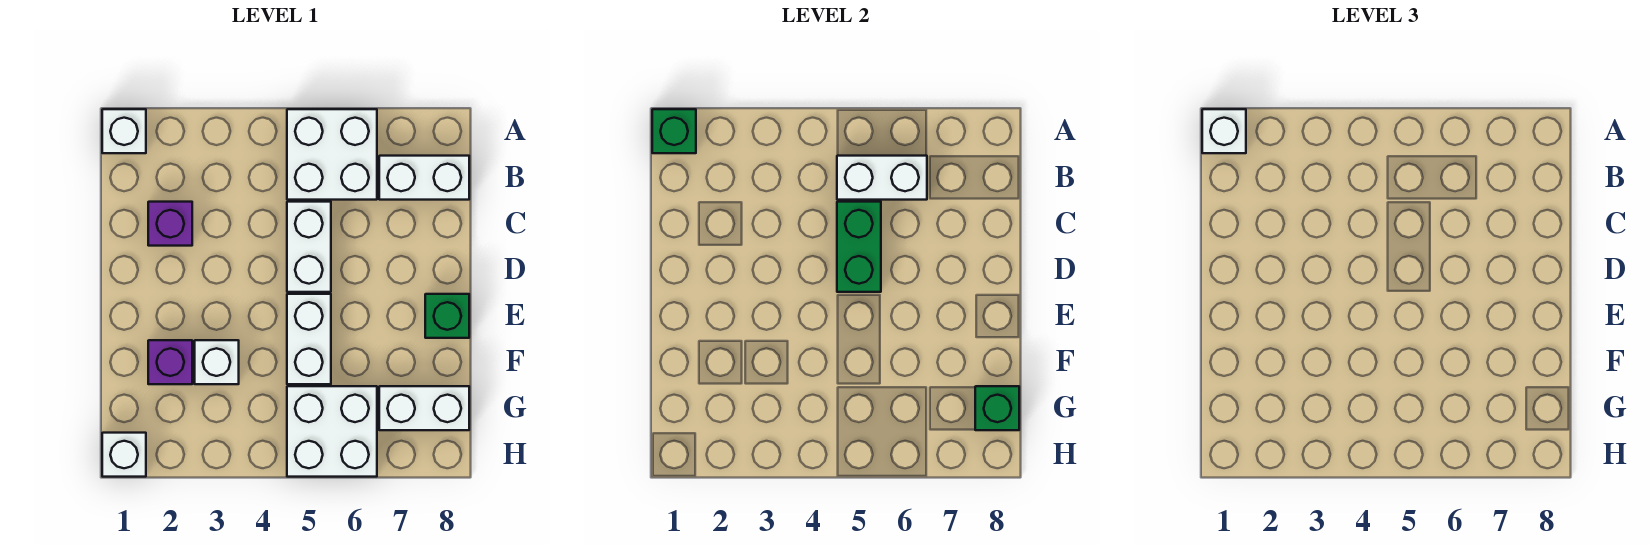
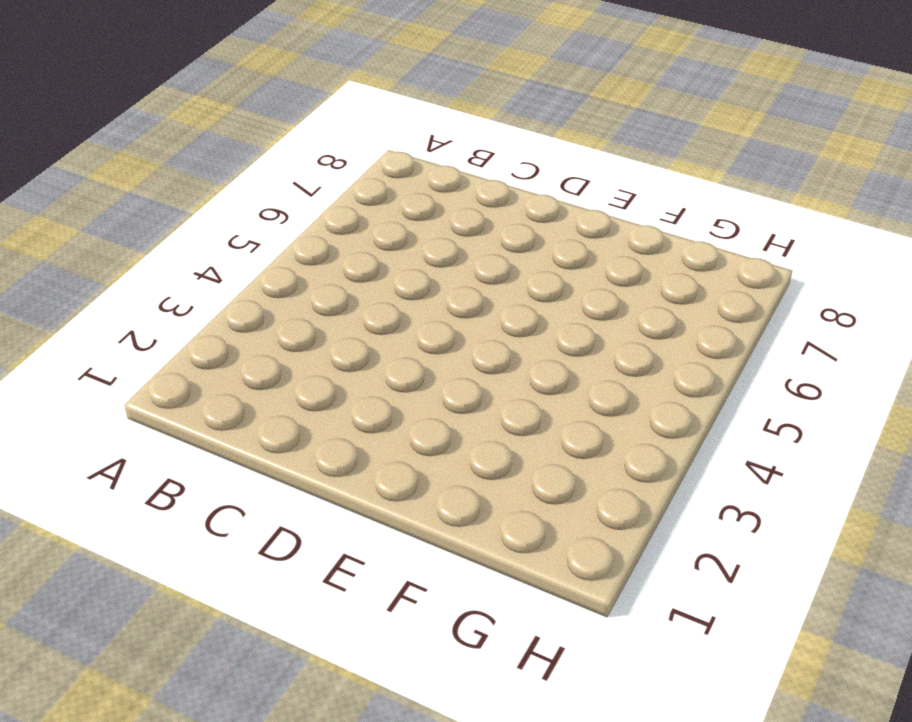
none -> white brick A1 level 1
none -> white brick A5:B6 level 1
none -> white brick B7:B8 level 1

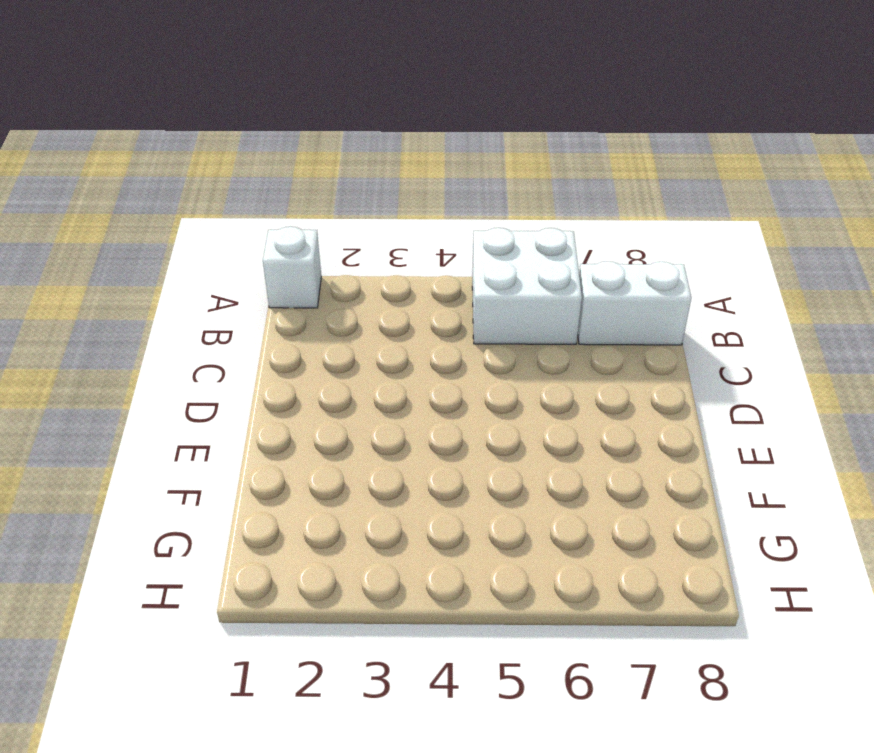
none -> purple brick C2 level 1
none -> white brick C5:D5 level 1
none -> white brick E5:F5 level 1

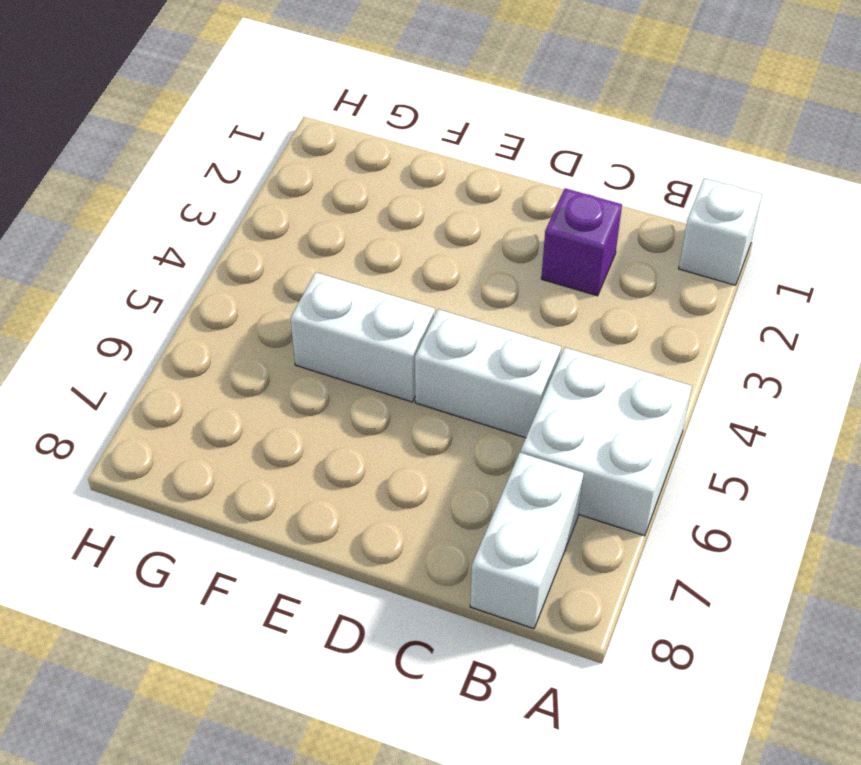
none -> green brick E8 level 1
none -> purple brick F2 level 1
none -> white brick F3 level 1

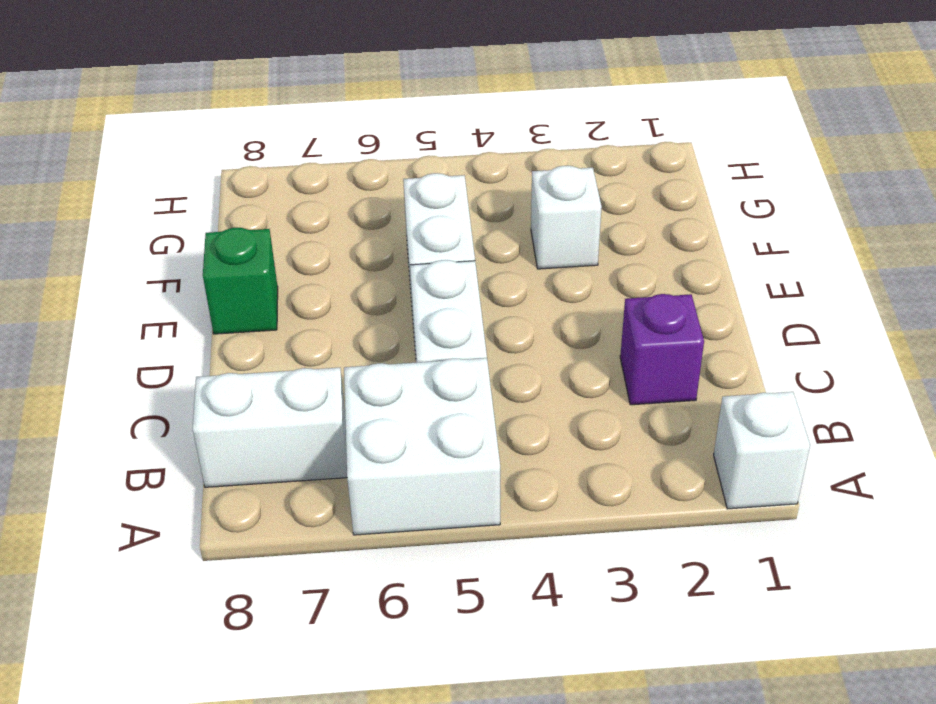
none -> purple brick F2 level 1
none -> white brick G5:H6 level 1
none -> white brick G7:G8 level 1

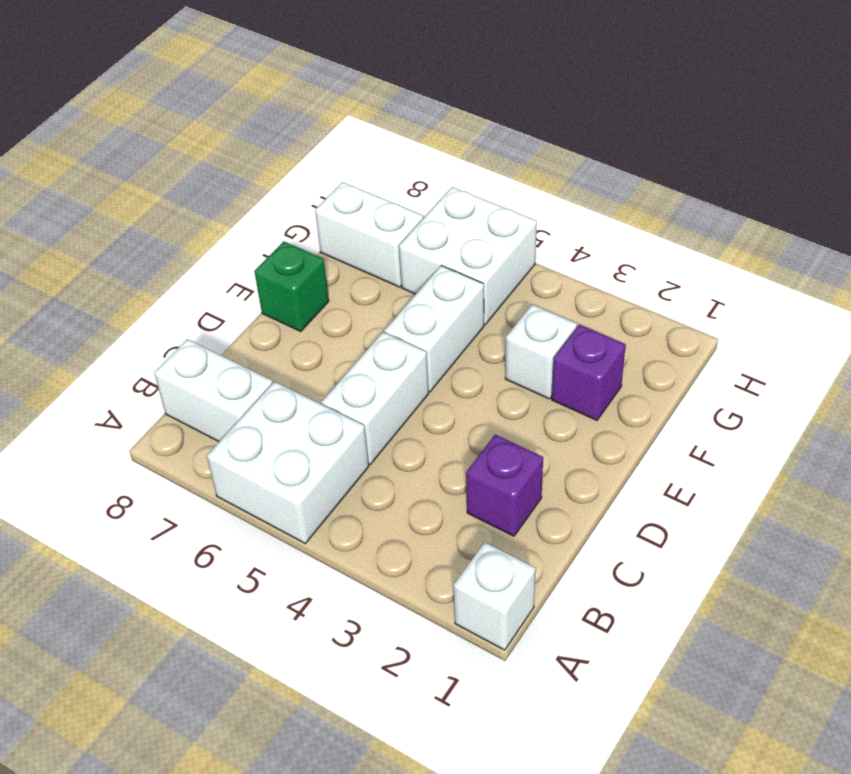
none -> white brick H1 level 1
none -> green brick A1 level 2
none -> white brick B5:B6 level 2

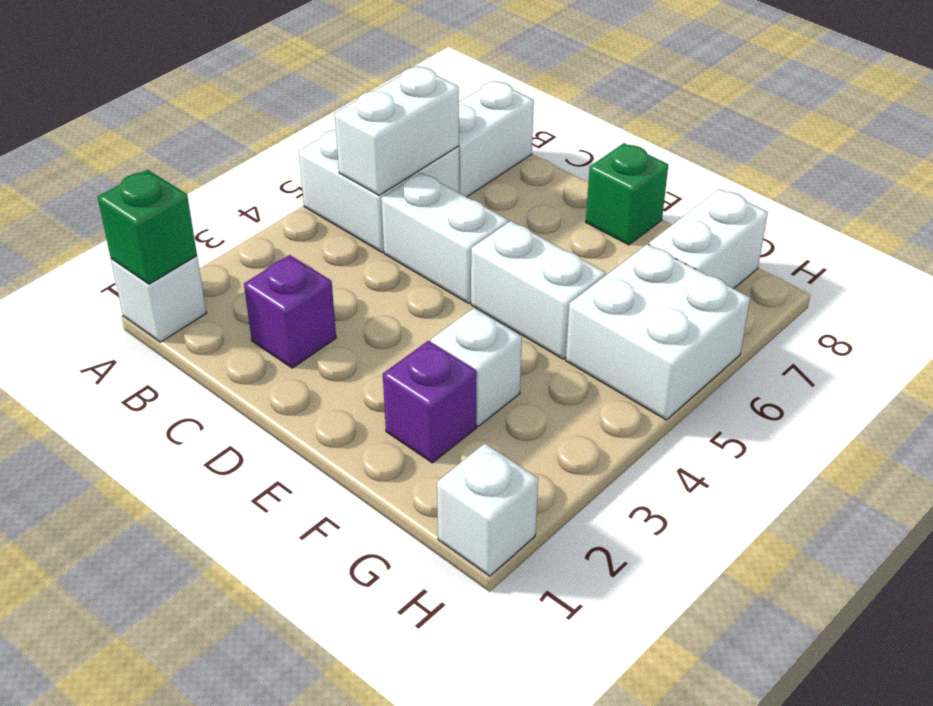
none -> green brick C5:D5 level 2
none -> green brick G8 level 2
none -> white brick A1 level 3

